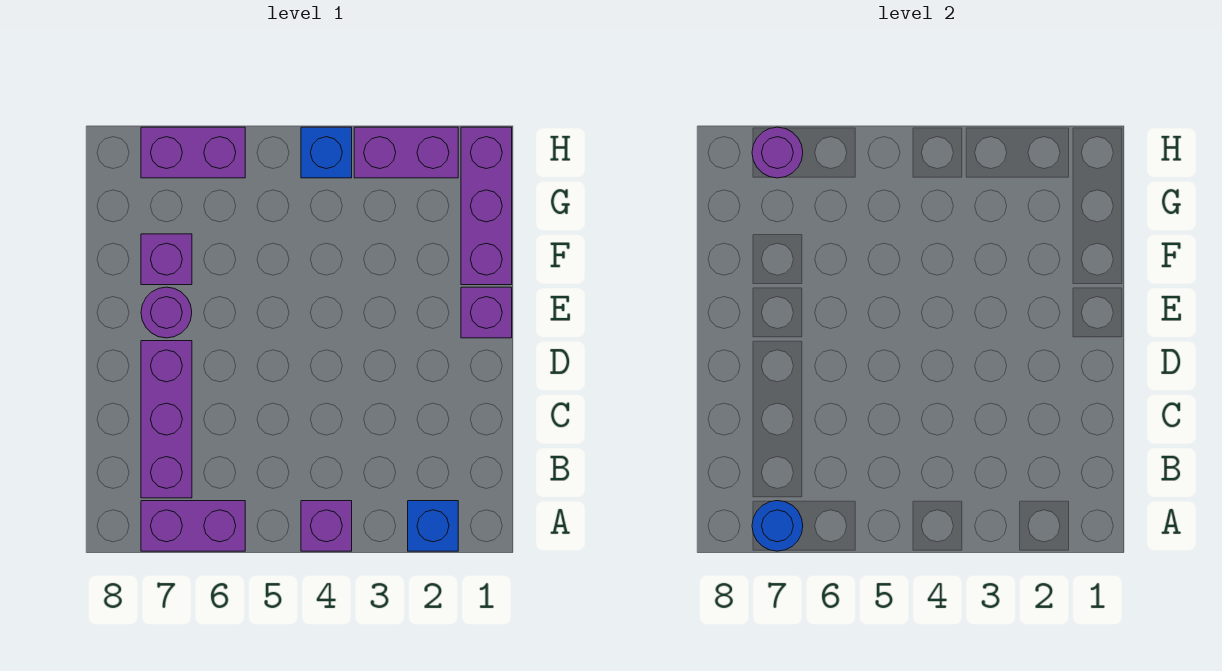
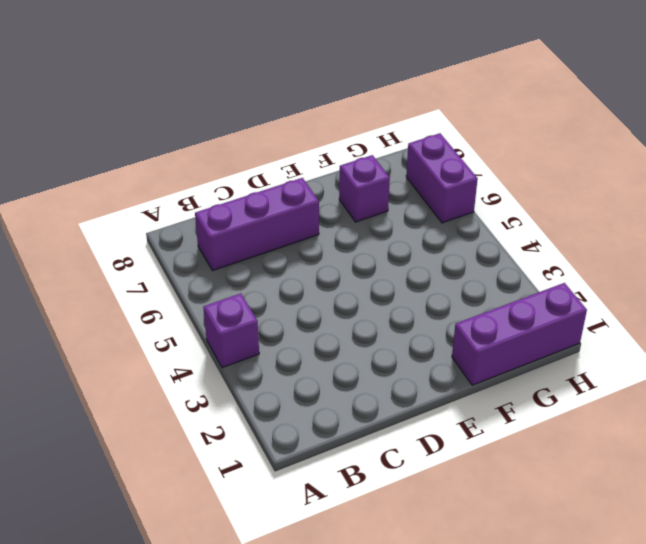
none -> blue brick A2 level 1
none -> purple brick A6:A7 level 1
none -> purple brick E1 level 1

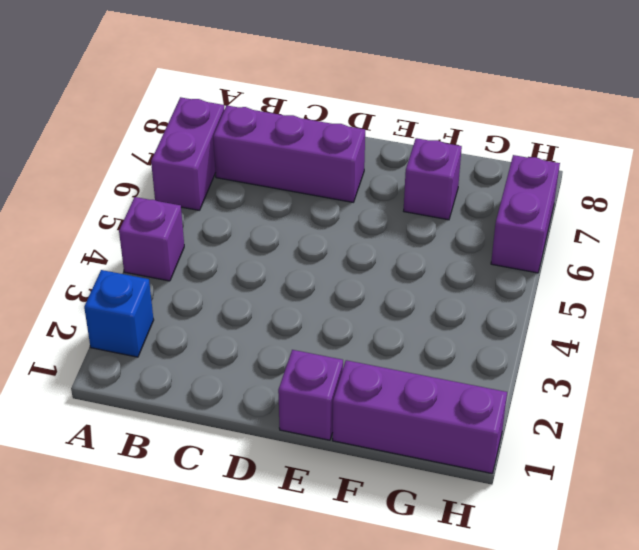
none -> purple round brick E7 level 1
none -> purple brick H2:H3 level 1
none -> blue brick H4 level 1

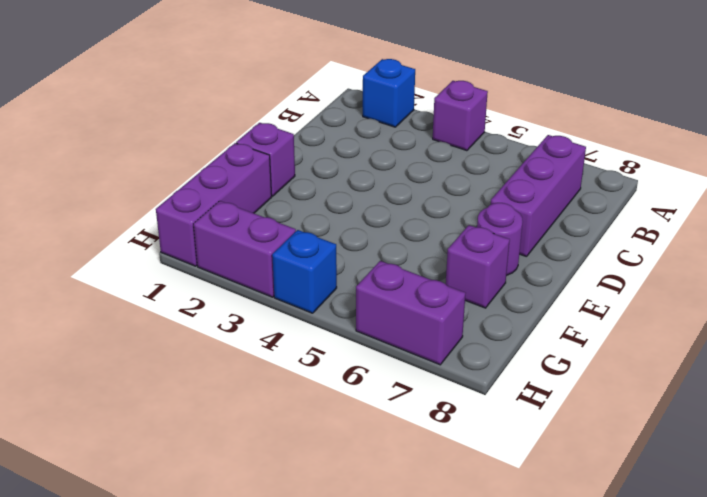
none -> purple brick A6:A7 level 1
none -> blue round brick A7 level 2
none -> purple round brick H7 level 2

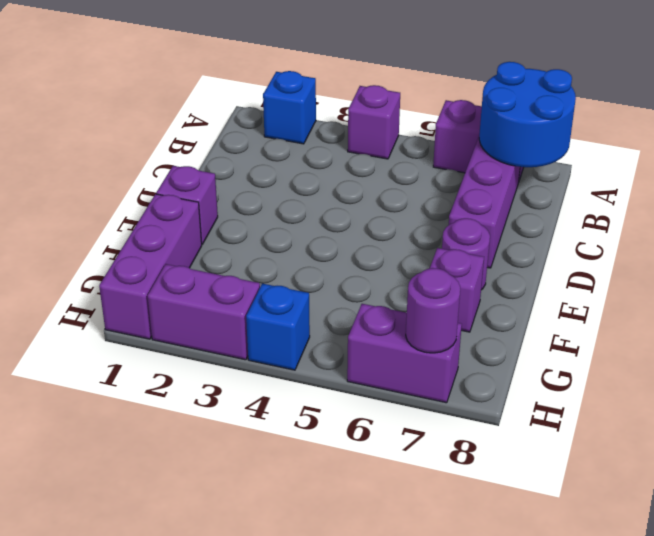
blue round brick A7:B8 level 2 -> blue round brick A7 level 2

